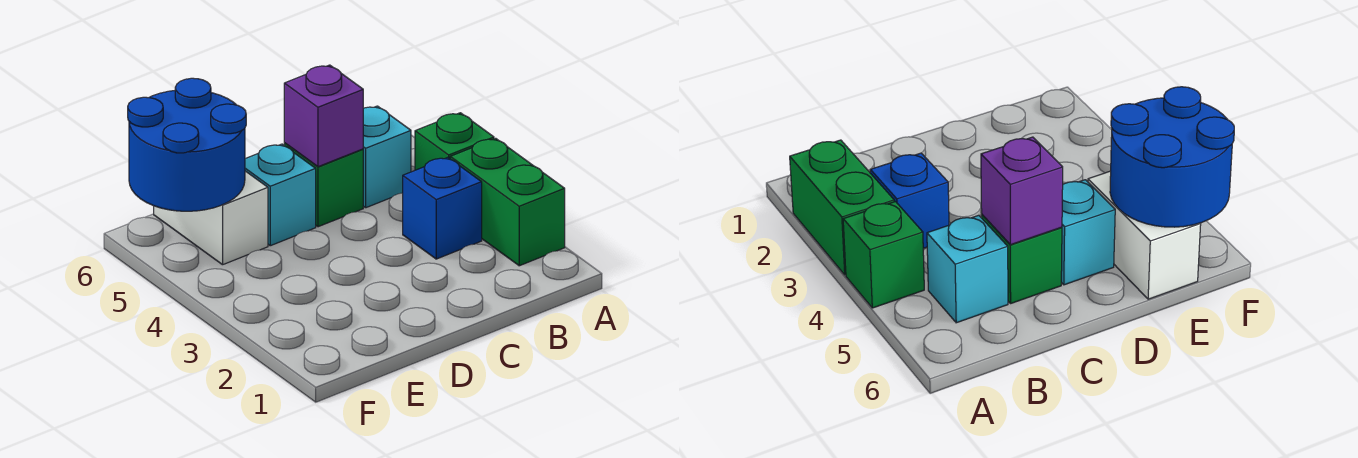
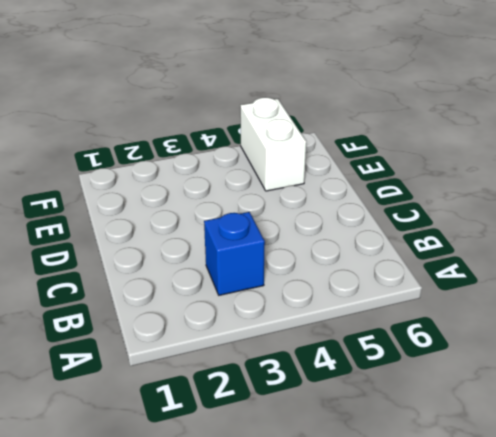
white brick E5:F5 level 1 -> white brick E5:E6 level 1
none -> green brick A2:A3 level 1
none -> green brick A4 level 1

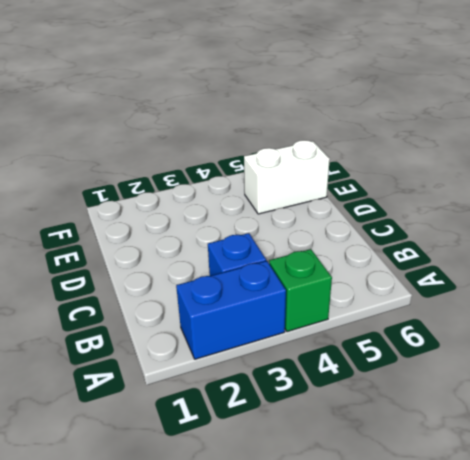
blue brick A2:A3 level 1 -> green brick A2:A3 level 1
none -> cyan brick B5 level 1
none -> green brick C5 level 1

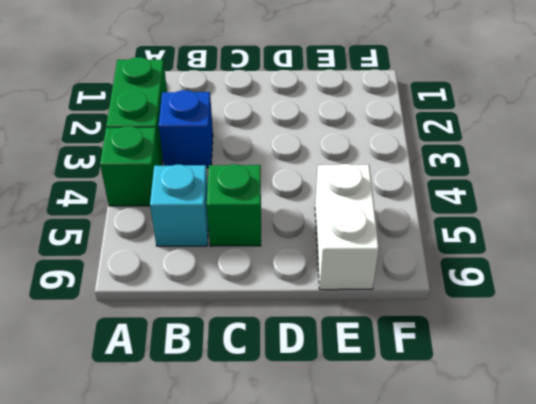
none -> cyan brick D5 level 1
none -> purple brick C5 level 2

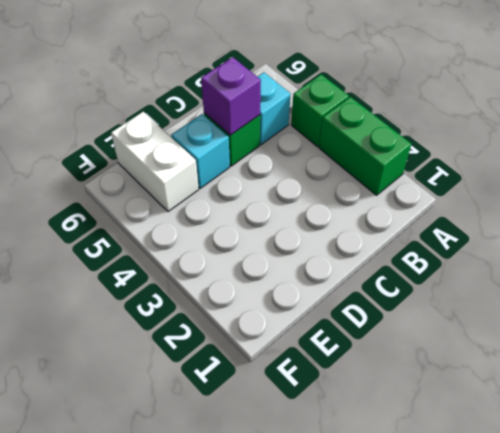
none -> blue brick B3 level 1
none -> blue round brick E5:F6 level 2

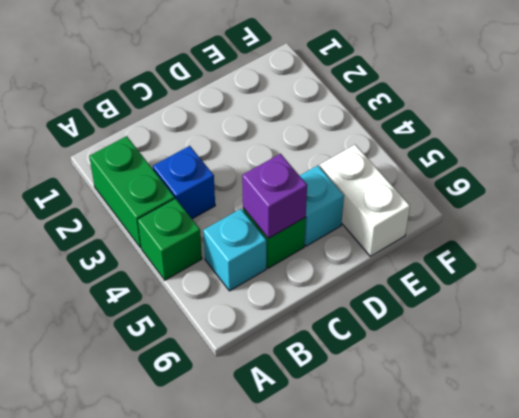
none -> blue round brick E5:F6 level 2

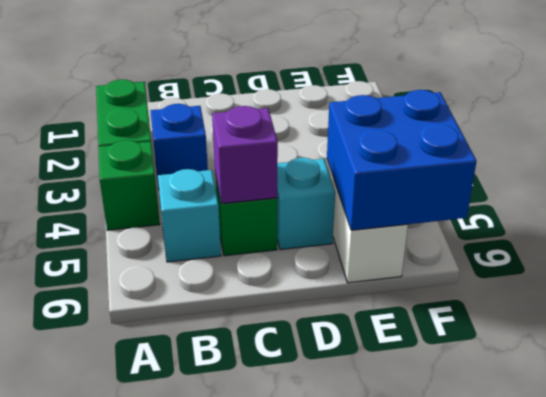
blue brick E5:F6 level 2 -> blue round brick E5:F6 level 2

